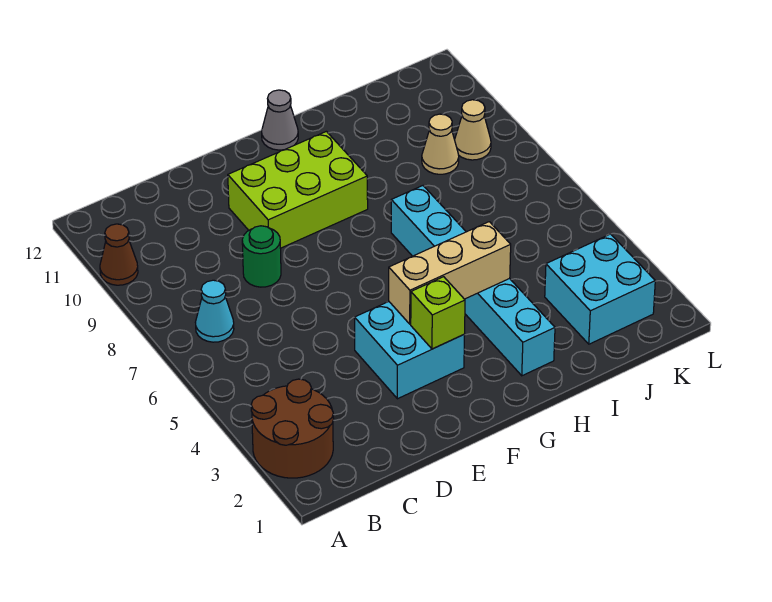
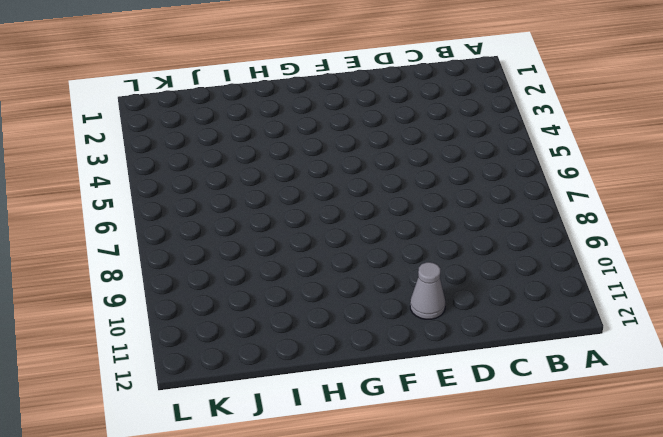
grey cone E11 level 1 -> grey cone G12 level 1
none -> brown round brick A2:B3 level 1
none -> brown cone A10 level 1
none -> cyan cone B7 level 1

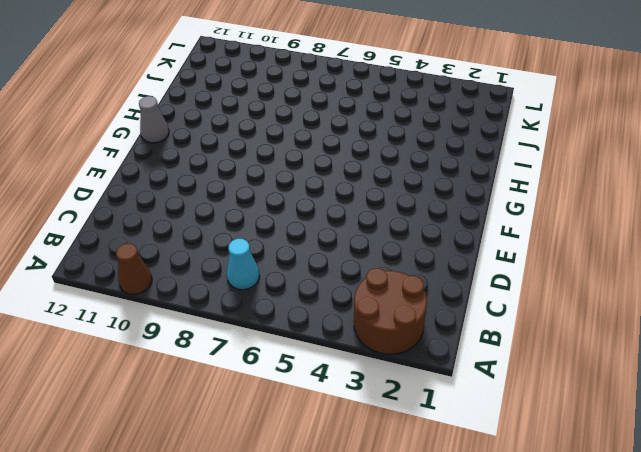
none -> green round brick D8 level 1
none -> cyan brick E3:F4 level 1
none -> lime brick E9:G10 level 1

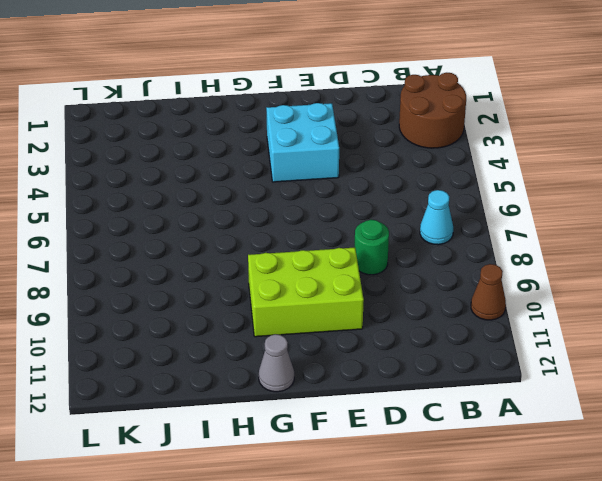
none -> cyan brick H2:H7 level 1
none -> cyan brick J2:K3 level 1
none -> tan cone J9 level 1

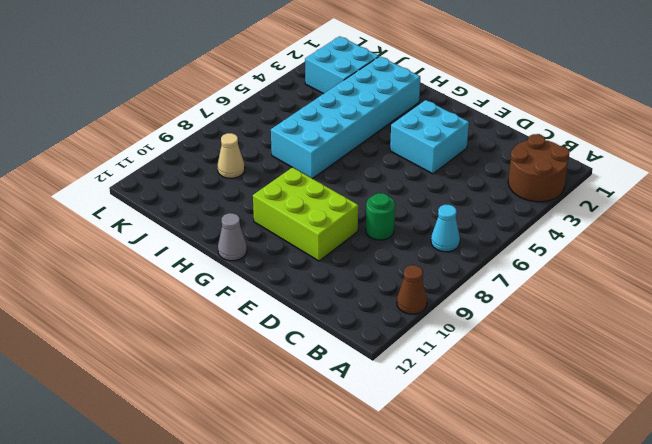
cyan brick H2:I7 level 1 -> cyan brick H2:H7 level 1
none -> tan cone K9 level 1
none -> lime brick F3 level 2
none -> tan brick F4:H4 level 2

